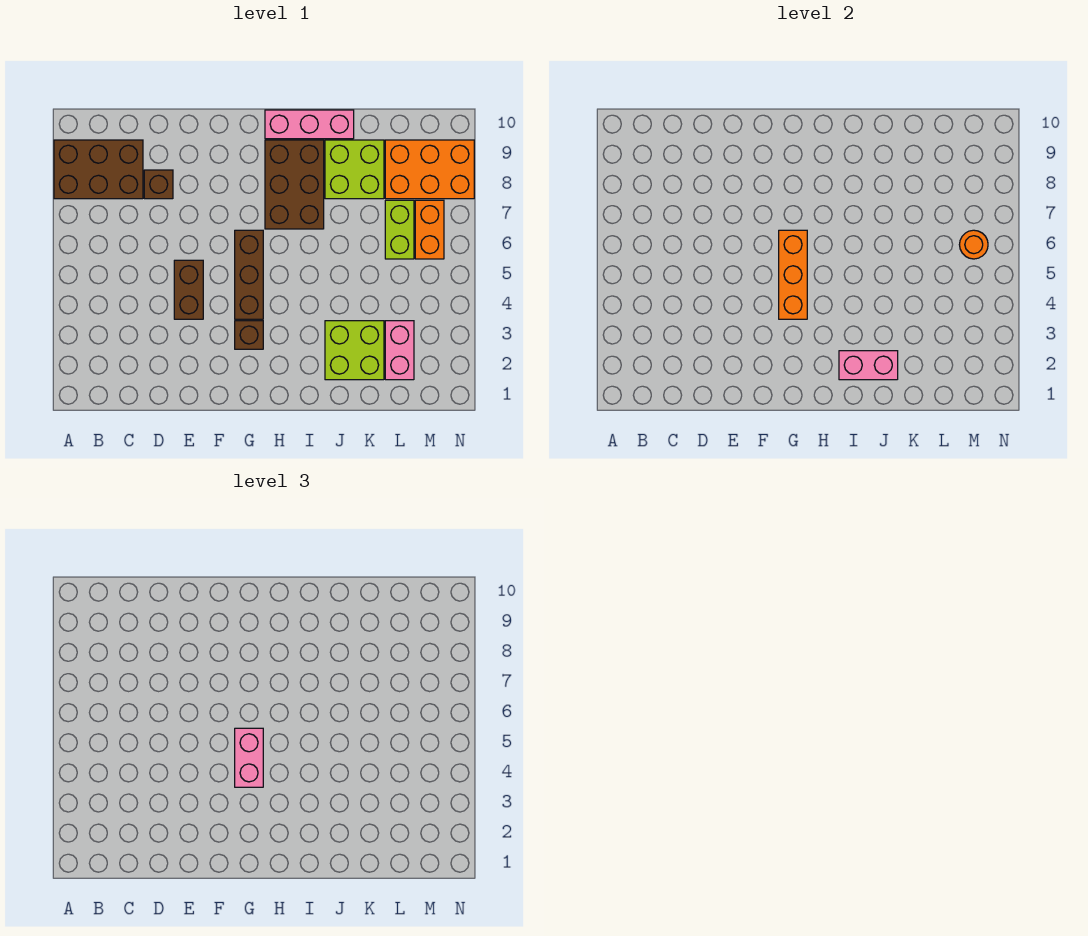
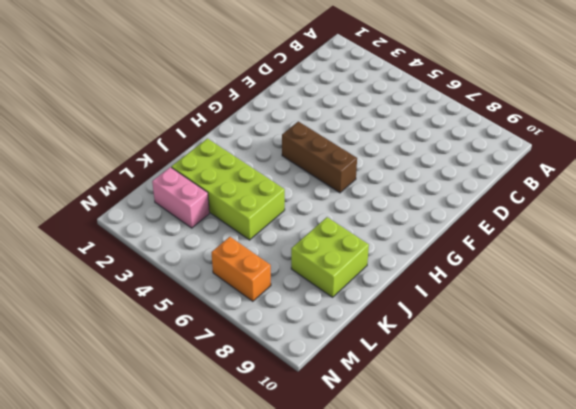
lime brick J2:K5 level 1 -> lime brick J2:K3 level 1
none -> brown brick A8:C9 level 1
none -> brown brick D8 level 1
none -> brown brick E4:E5 level 1

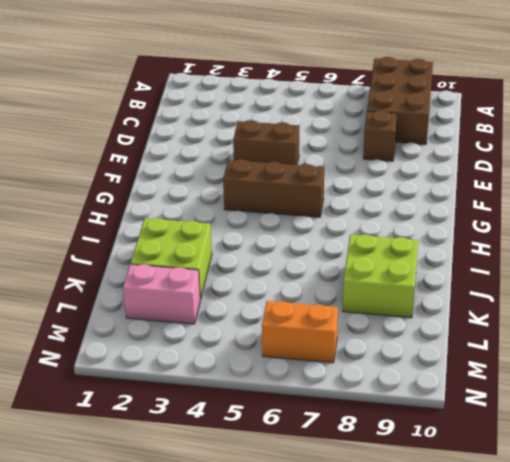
none -> brown brick G3 level 1
none -> brown brick H7:I9 level 1
none -> pink brick H10:J10 level 1

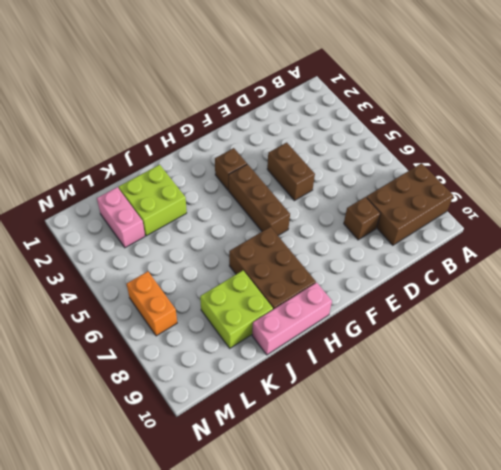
none -> lime brick L6:L7 level 1
none -> orange brick L8:N9 level 1
none -> orange brick G4:G6 level 2

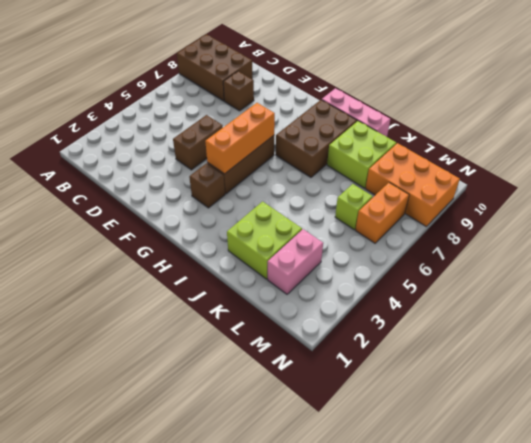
lime brick L6 level 1 -> lime brick L6:L7 level 1
none -> pink brick I2:J2 level 2
none -> orange round brick M6 level 2
none -> pink brick G4:G5 level 3

